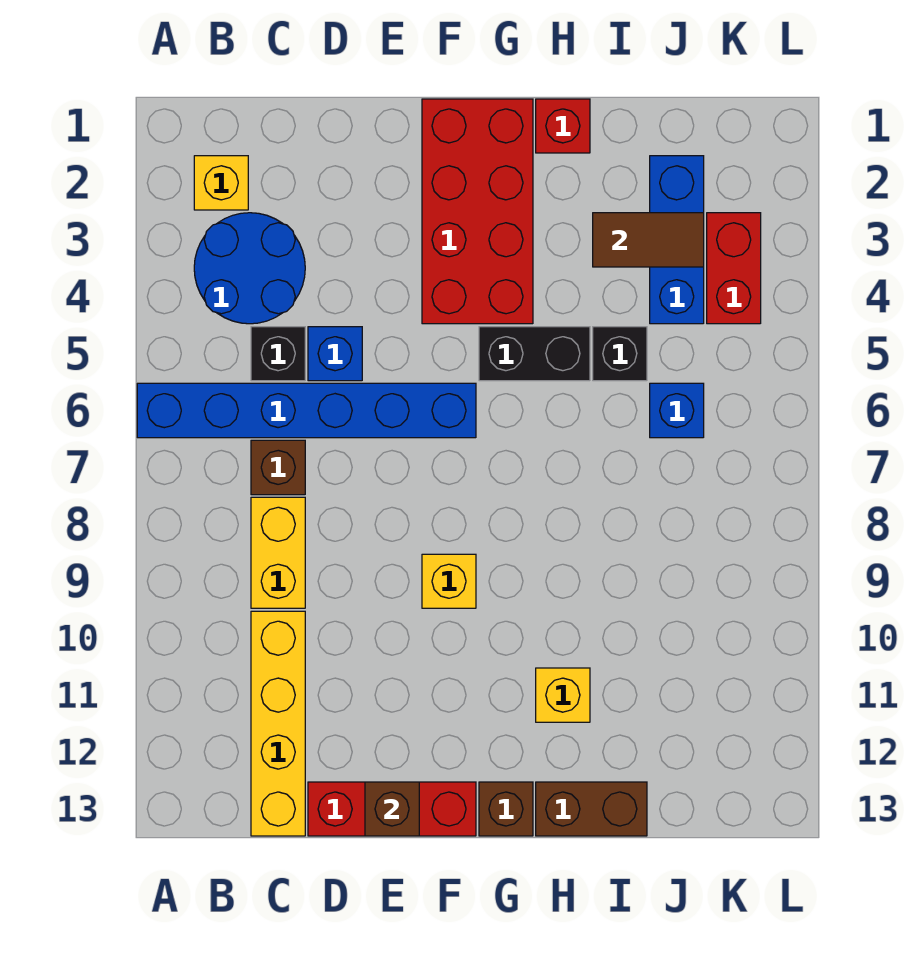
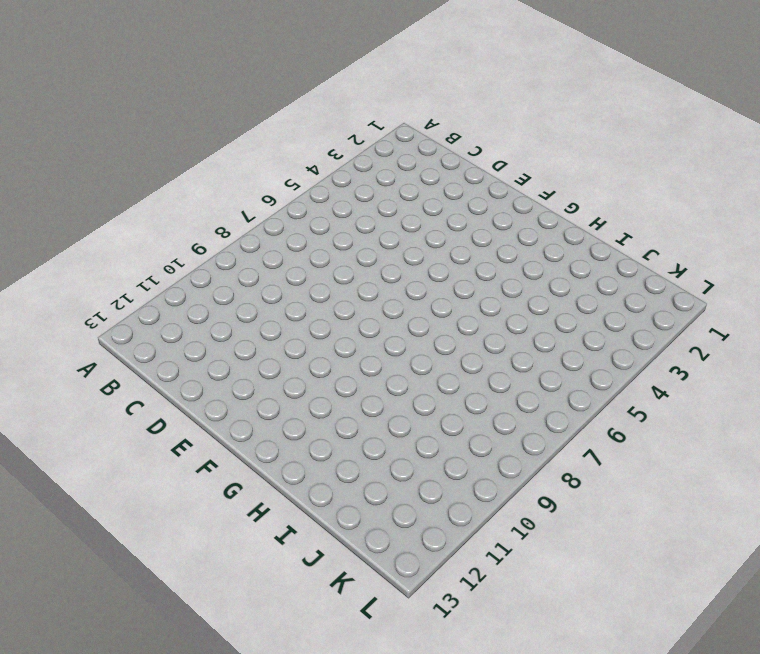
none -> blue brick A6:F6 level 1
none -> yellow brick B2 level 1
none -> blue round brick B3:C4 level 1

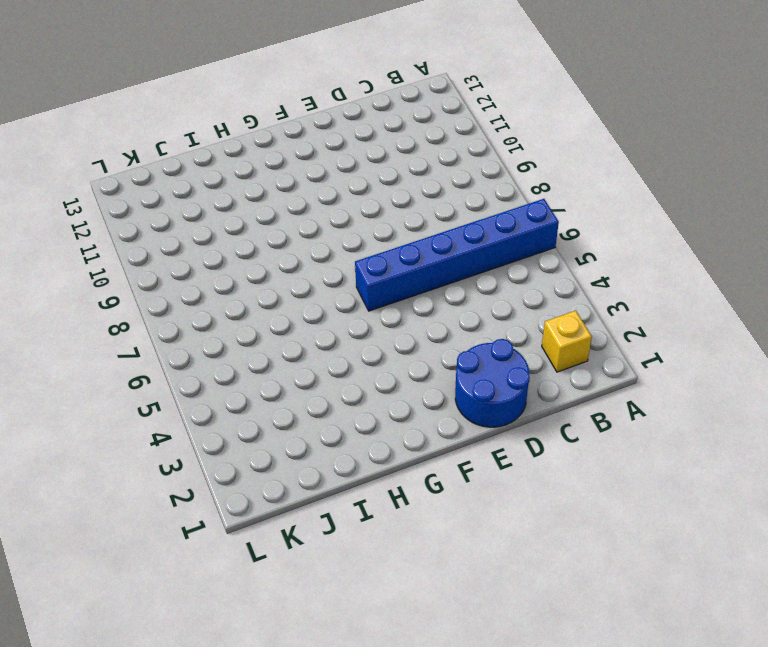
blue round brick D1:E2 level 1 -> blue round brick B3:C4 level 1
none -> black brick C5 level 1
none -> brown brick C7 level 1
none -> yellow brick C8:C9 level 1

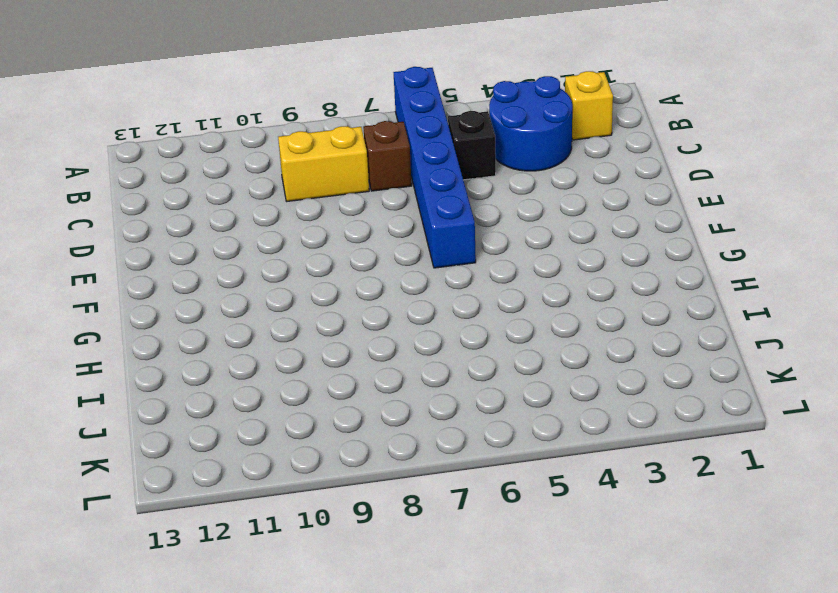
none -> yellow brick C10:C13 level 1
none -> blue brick D5 level 1
none -> red brick D13:F13 level 1

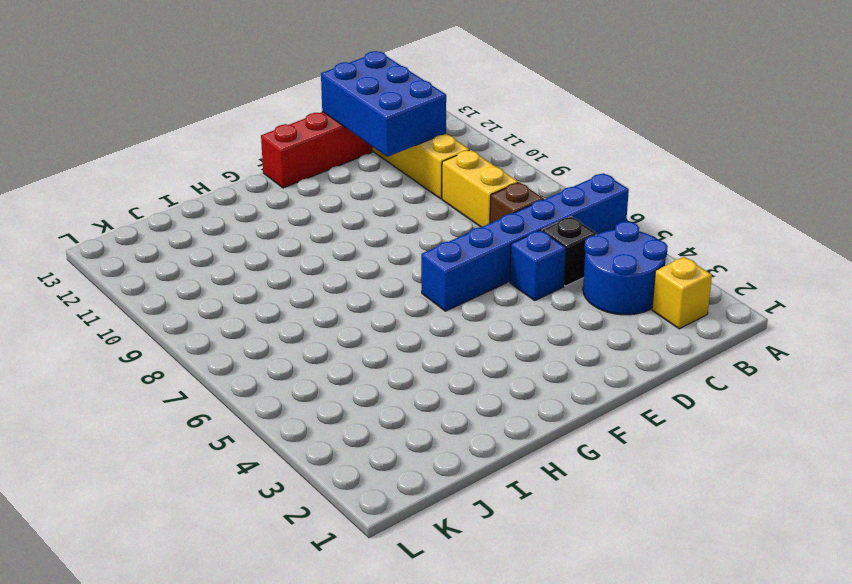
blue brick C11:D13 level 2 -> none
none -> red brick F1:G4 level 1
none -> yellow brick F9 level 1
none -> black brick G5:H5 level 1

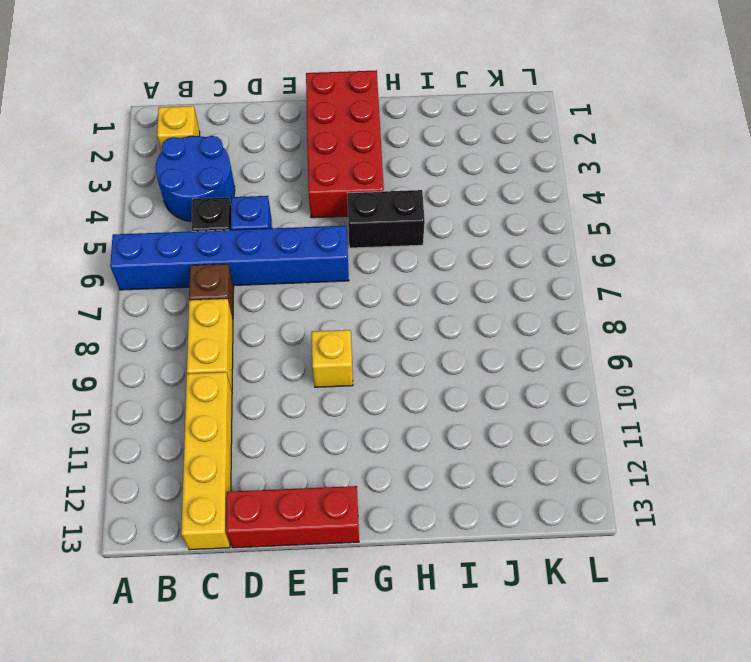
none -> brown brick G13 level 1
none -> red brick H1 level 1
none -> yellow brick H11 level 1

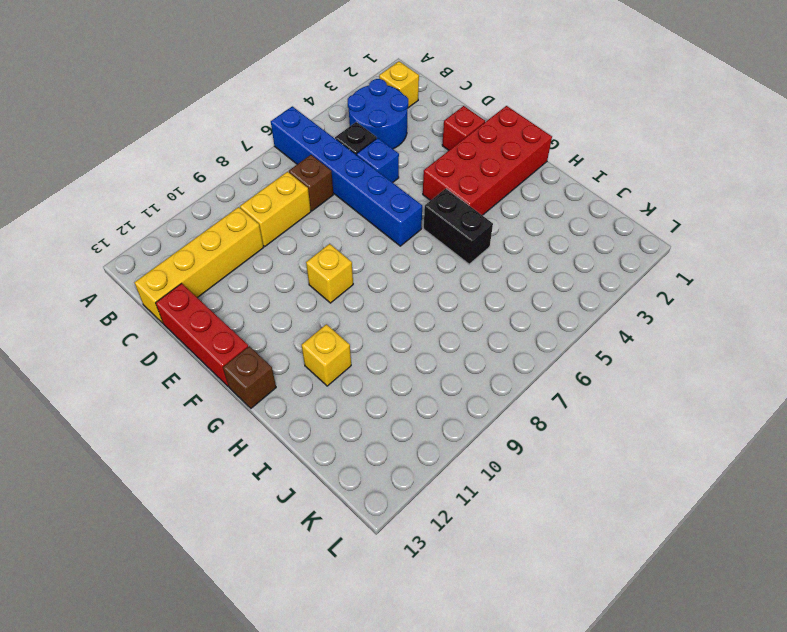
red brick E2 level 1 -> red brick H1 level 1
none -> brown brick H13:I13 level 1
none -> black brick I5 level 1
none -> blue brick J2:J4 level 1

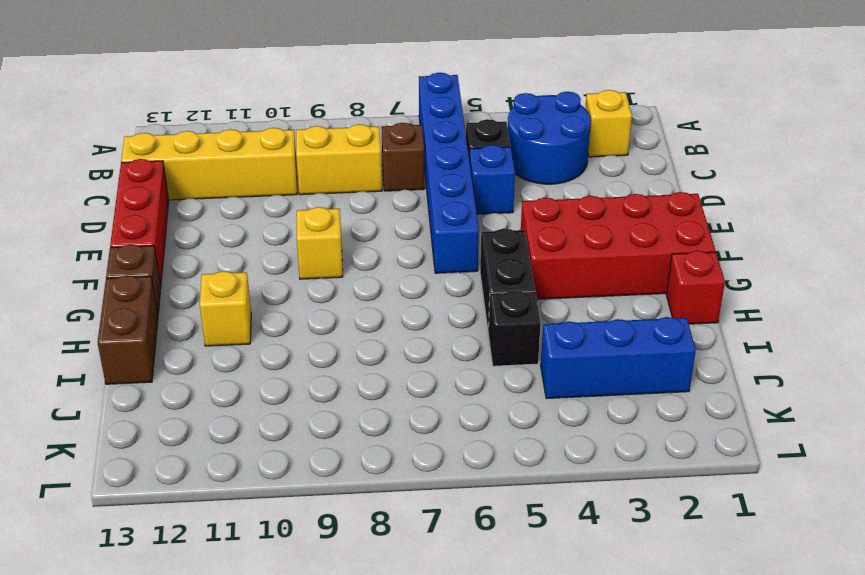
none -> blue brick J6 level 1
none -> red brick K3:K4 level 1
none -> brown brick E13 level 2

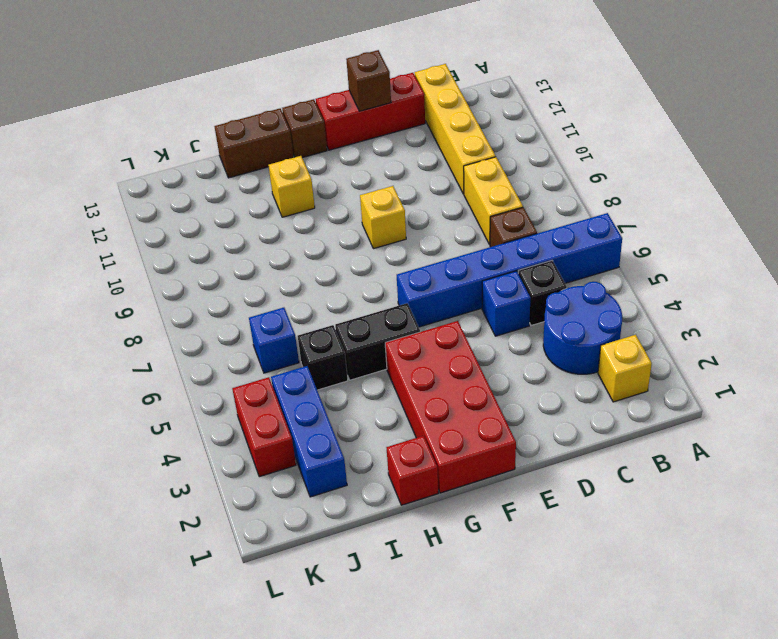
none -> brown tile I3:J3 level 2

